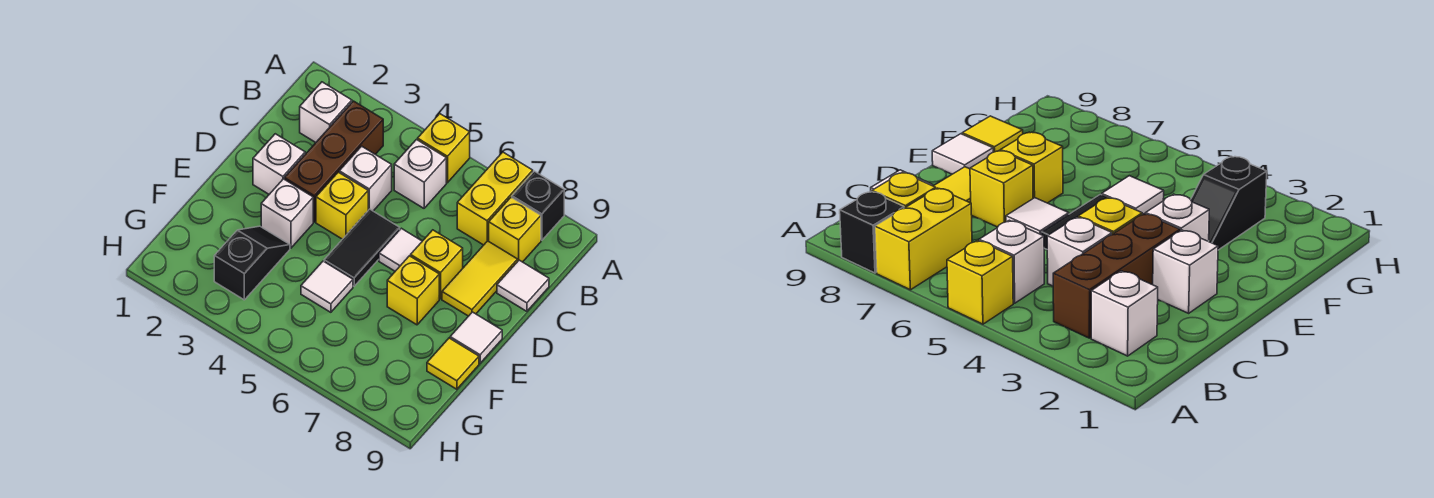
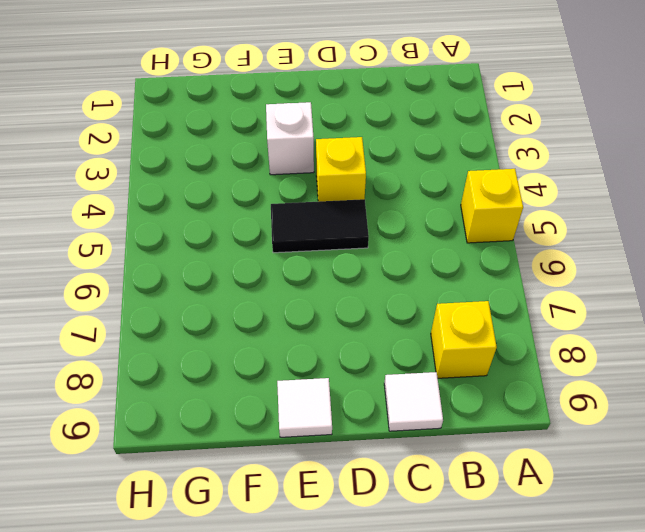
none -> yellow brick A7:B7 level 1
none -> black brick A8 level 1
none -> white brick B2 level 1

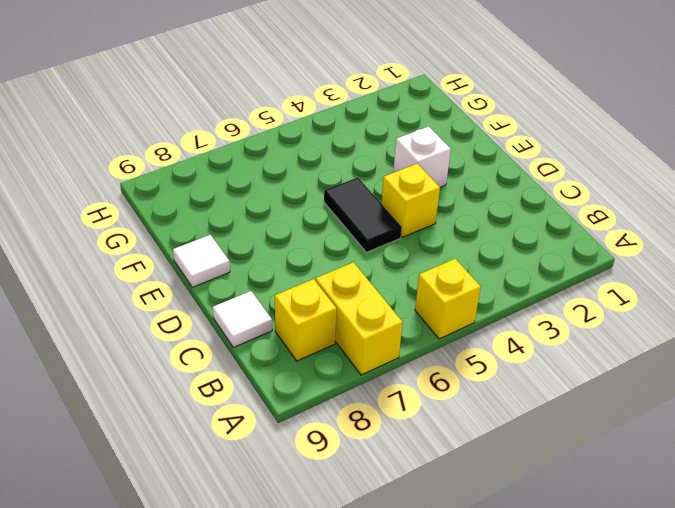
none -> black brick A8 level 1
none -> white brick B2 level 1
none -> brown brick B3:D3 level 1

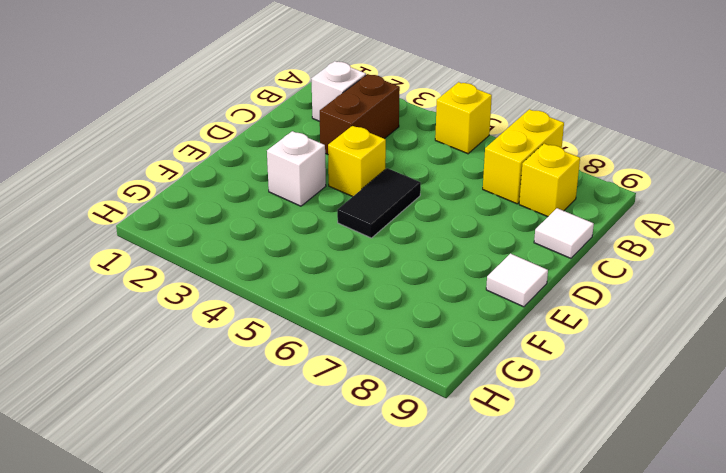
brown brick B3:C3 level 1 -> brown brick B3:D3 level 1
none -> black brick A8 level 1
none -> white brick B5 level 1
none -> white brick C4 level 1

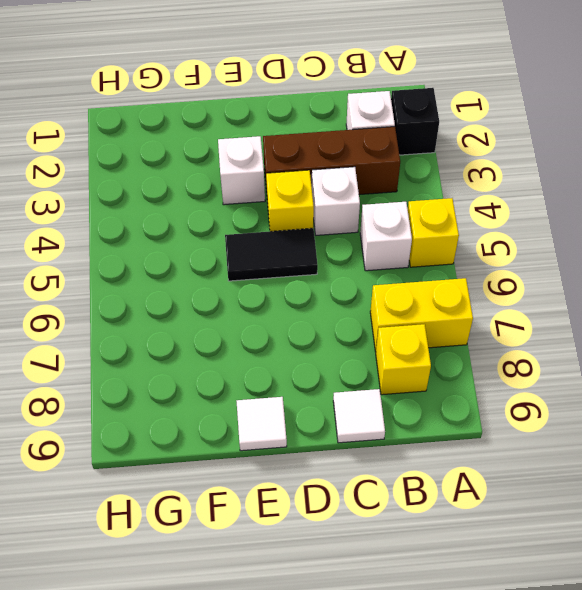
black brick A2 level 1 -> black brick A8 level 1
none -> yellow tile C8:D8 level 1
none -> white brick D2 level 1
none -> white tile D6 level 1

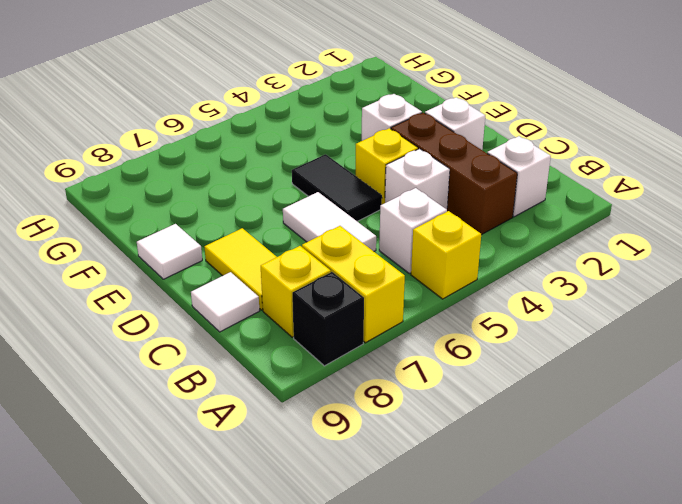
white tile C6:D6 level 1 -> white tile D6 level 1
none -> yellow brick D7 level 1
none -> yellow brick E7 level 1
none -> black slope F3:G3 level 1 top G

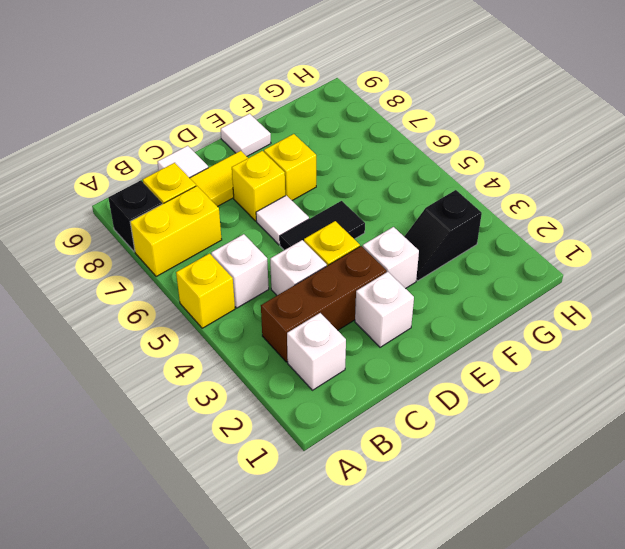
none -> white tile F5 level 1
none -> yellow tile F9 level 1

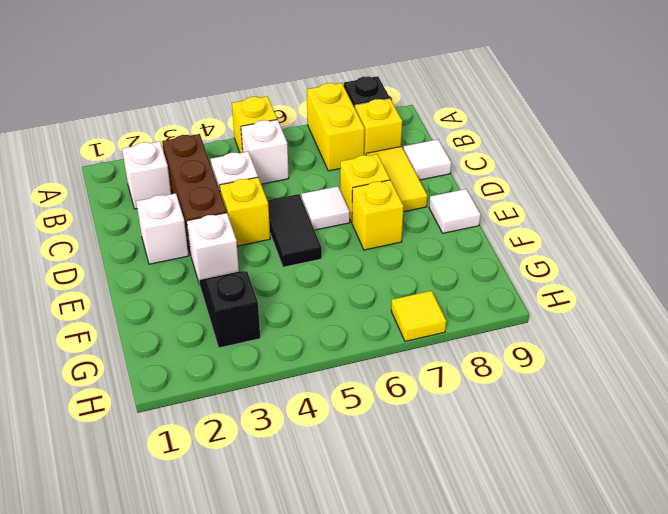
yellow tile H7 level 1 -> yellow tile F9 level 1
none -> white tile F5 level 1

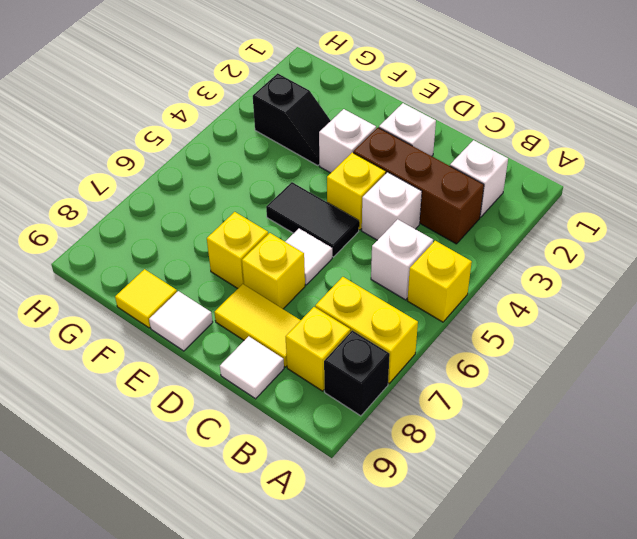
none -> white tile F5 level 1

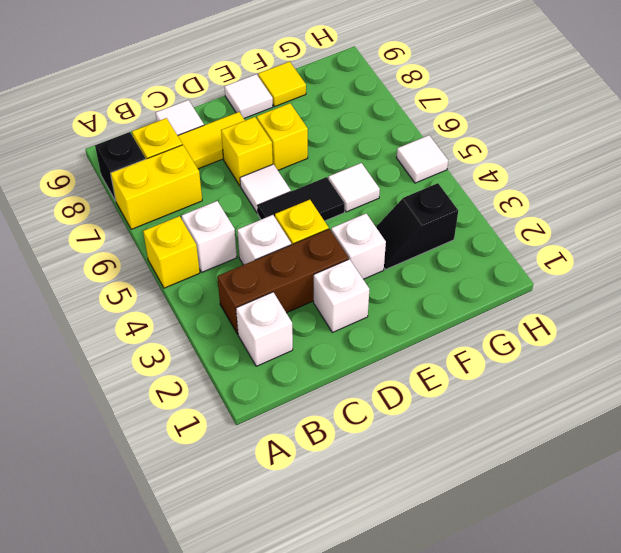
white tile H5 level 1 -> none

